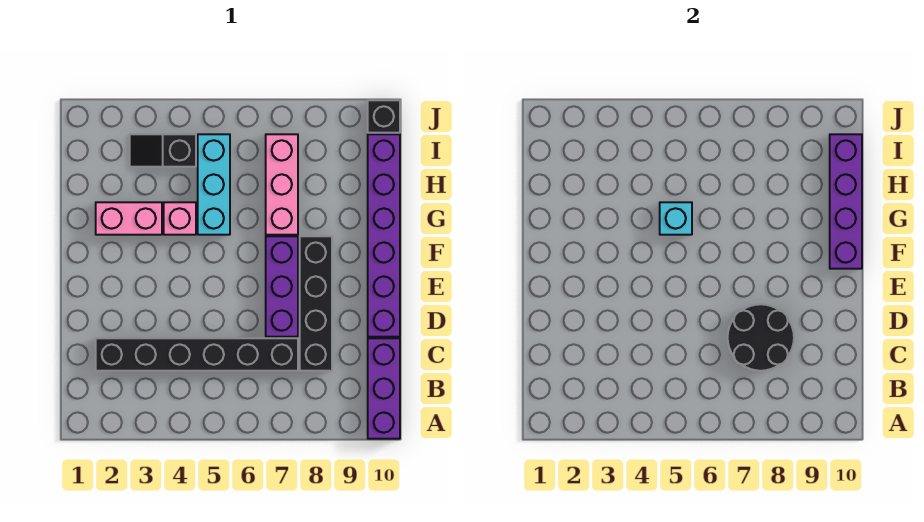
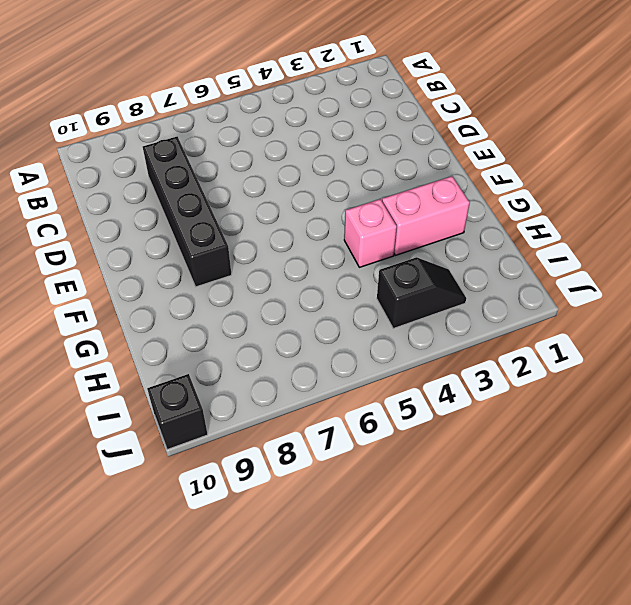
none -> purple brick A10:C10 level 1
none -> black brick C2:C7 level 1
none -> purple brick D7:F7 level 1

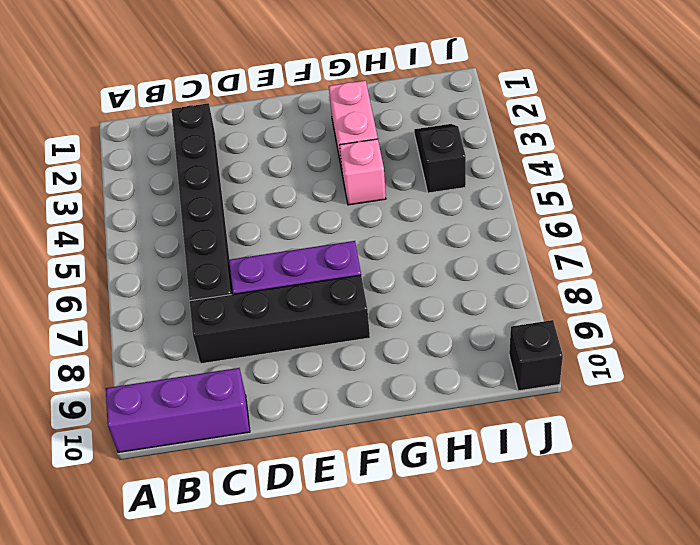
none -> purple brick D10:I10 level 1
none -> cyan brick G5:I5 level 1
none -> pink brick G7:I7 level 1

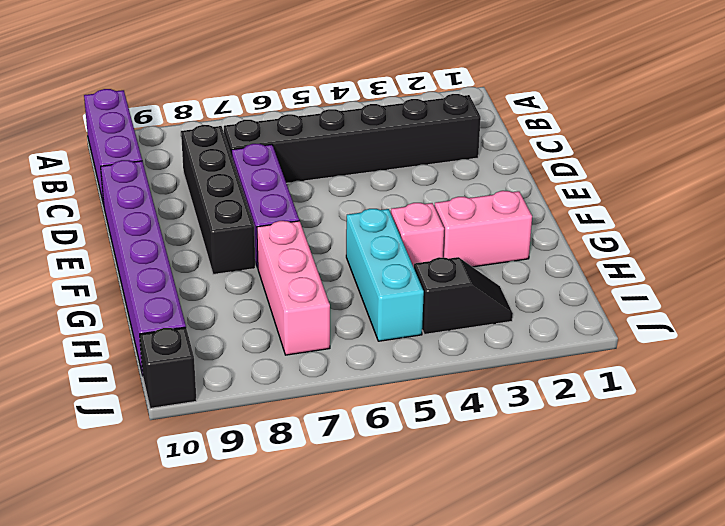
none -> black round brick C7:D8 level 2
none -> purple brick F10:I10 level 2
none -> cyan brick G5 level 2

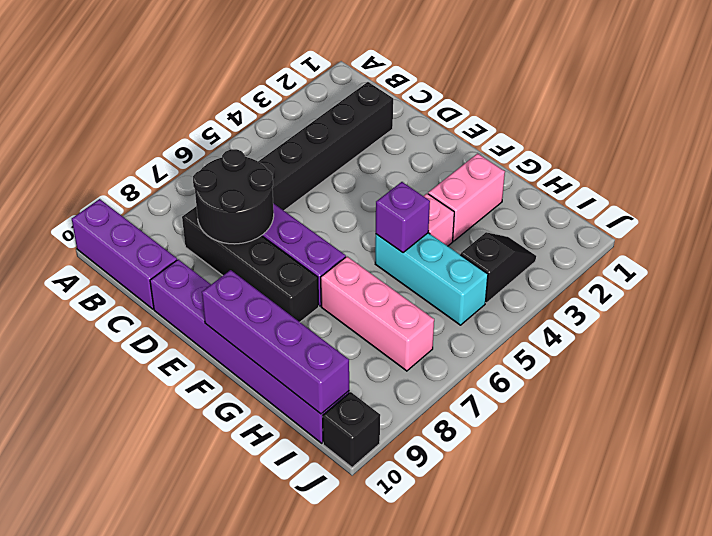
purple brick G5 level 2 -> cyan brick G5 level 2

